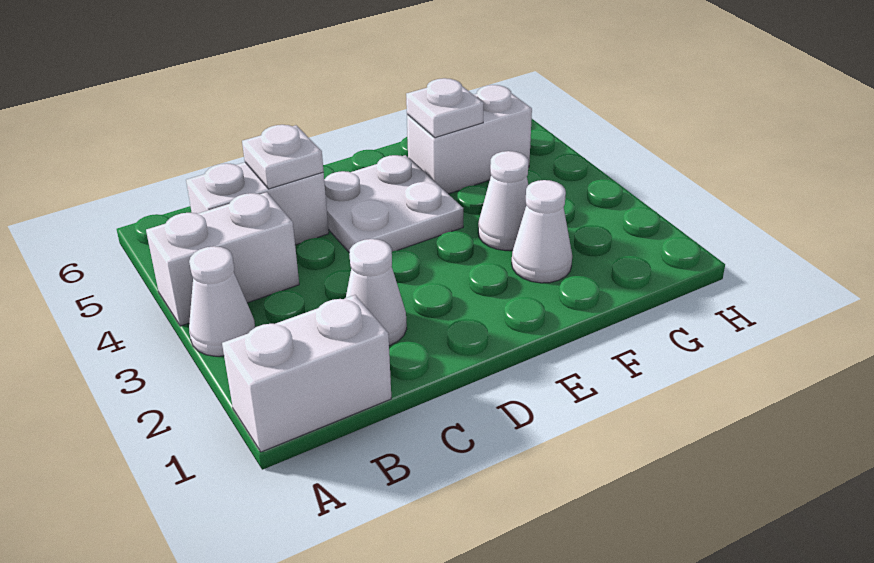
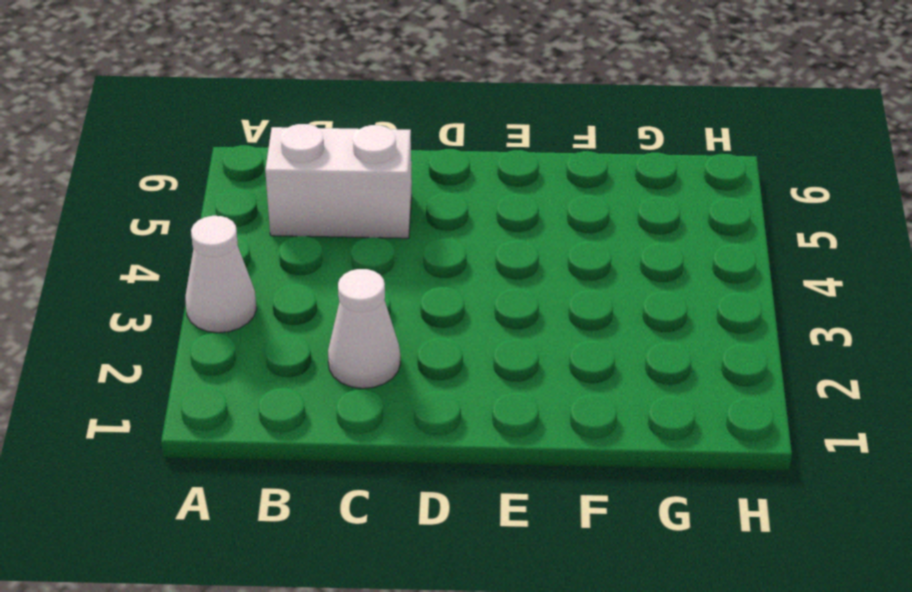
none -> white brick A1:B1 level 1
none -> white brick A4:B4 level 1

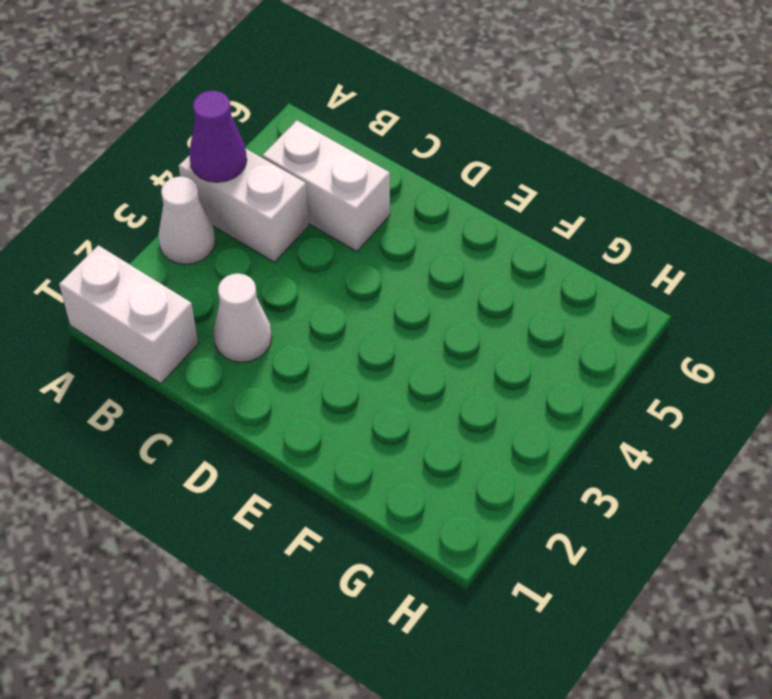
purple cone A4 level 2 -> none
none -> white plate D4:E5 level 1
none -> white cone F2 level 1

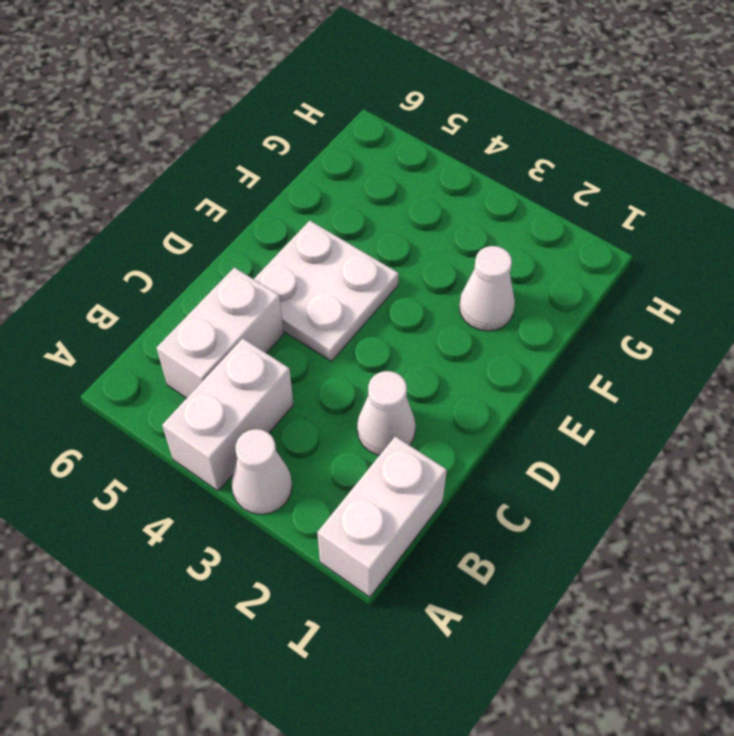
none -> white cone F3 level 1
none -> white brick F5:G5 level 1

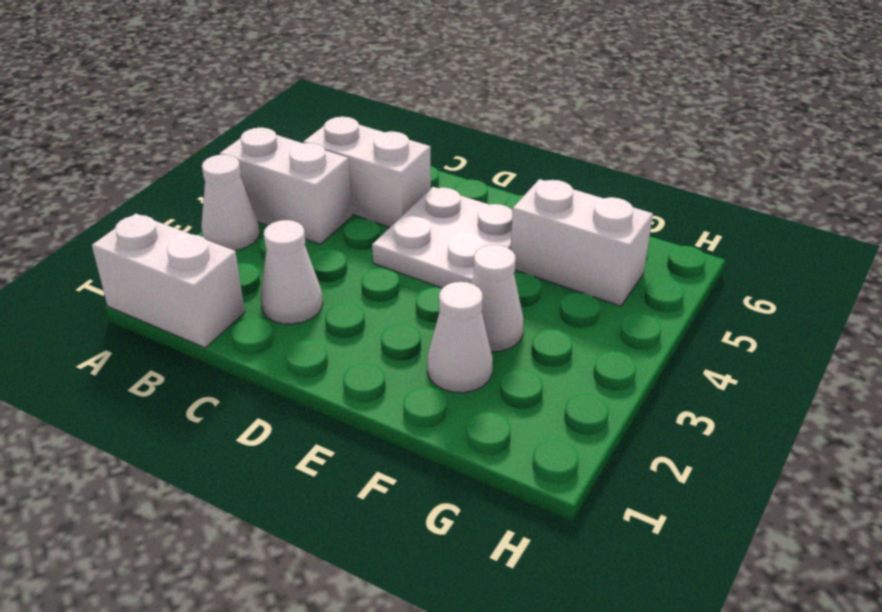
none -> white plate C5 level 2
none -> white plate F5 level 2

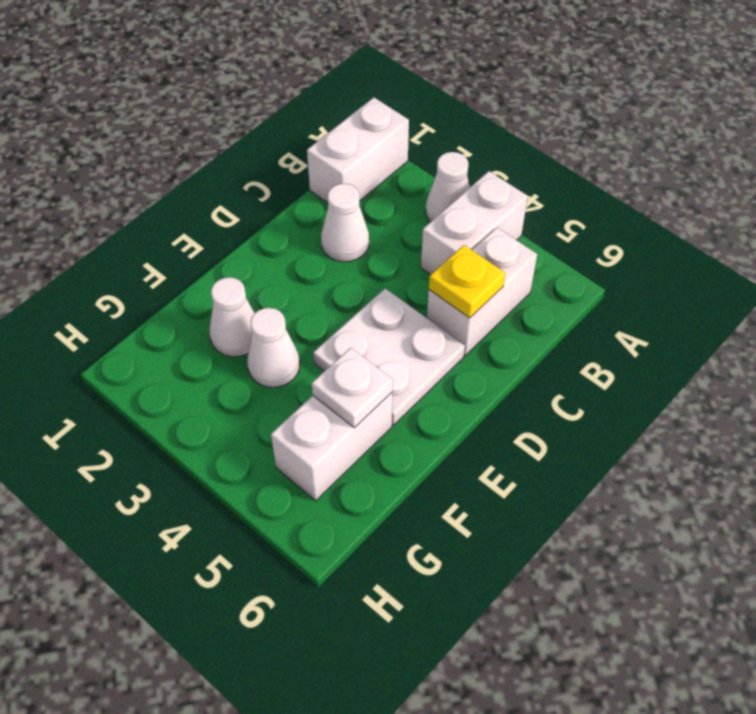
yellow plate C5 level 2 -> white plate C5 level 2

